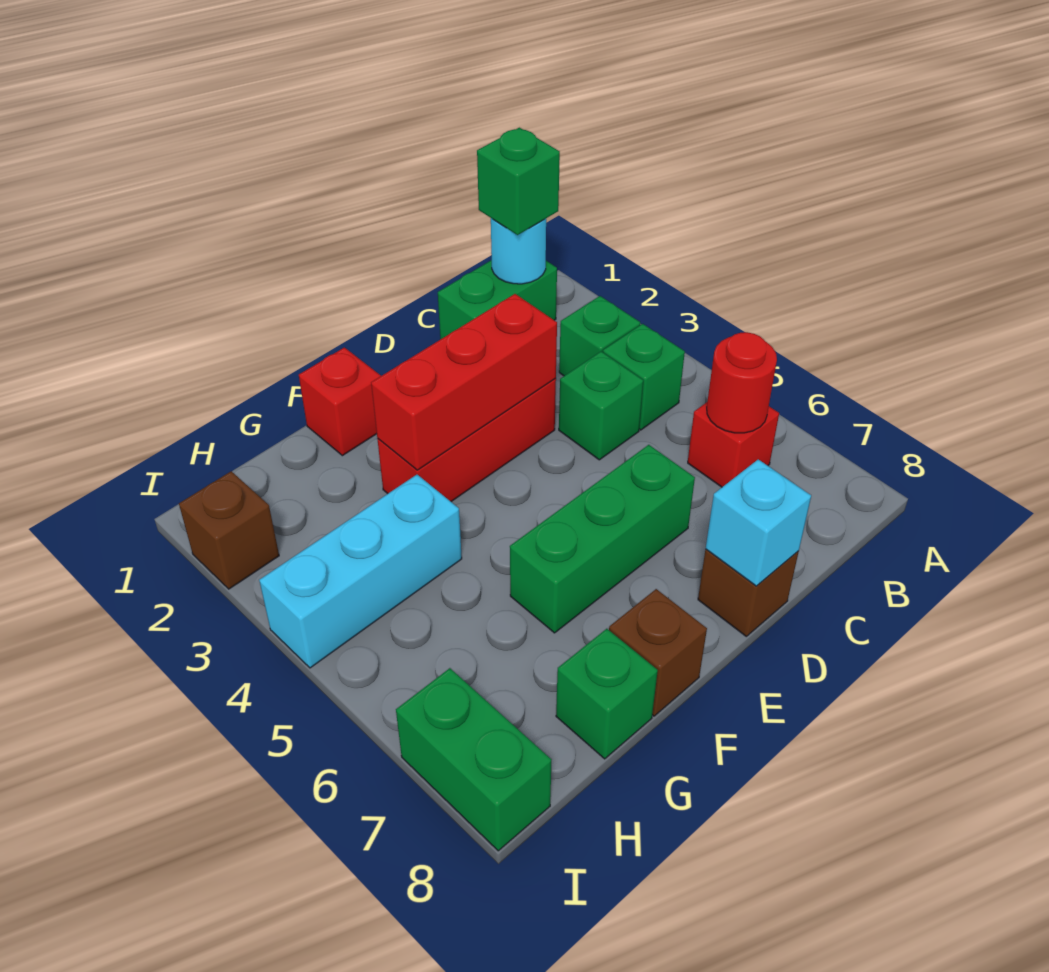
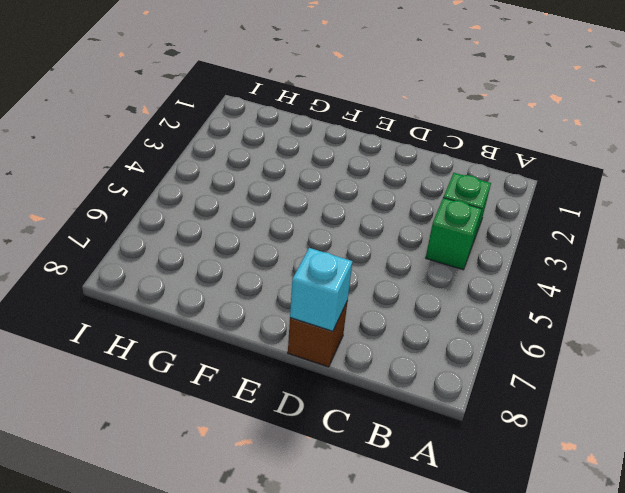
none -> green brick B1:C1 level 1
none -> red brick B6 level 1
none -> green brick C4 level 1

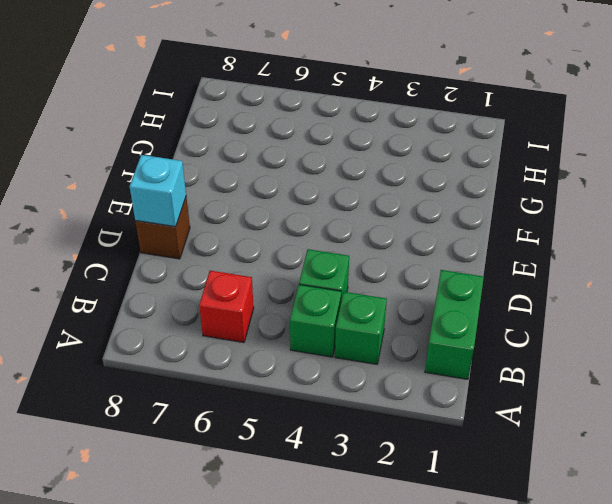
none -> red brick D3:F3 level 1
none -> green brick D6:F6 level 1
none -> red brick F1 level 1

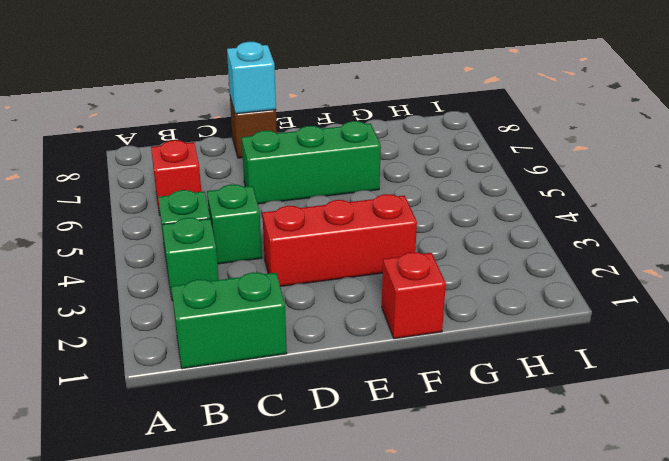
none -> brown brick F8 level 1
none -> cyan brick G4:I4 level 1
none -> green brick G8 level 1

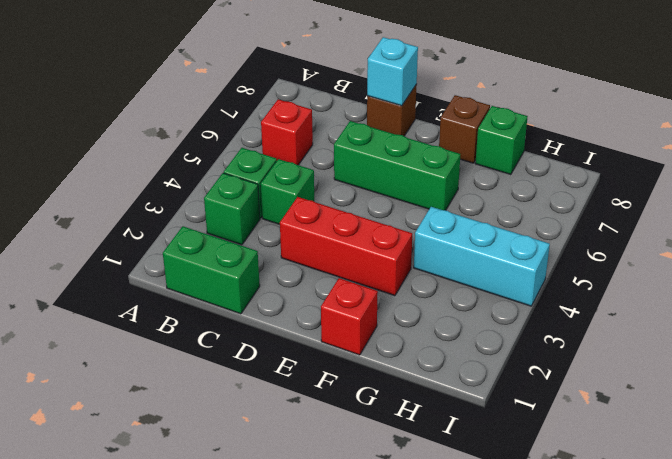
none -> brown brick I2 level 1
none -> green brick I7:I8 level 1
none -> cyan round brick B1 level 2

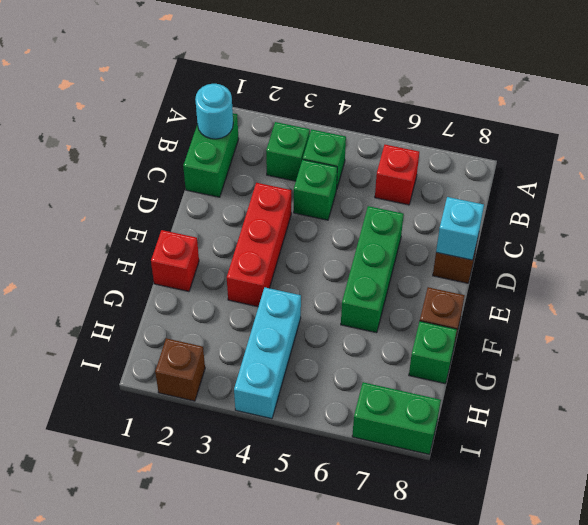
none -> red round brick B6 level 2
none -> red brick D3:F3 level 2
none -> green brick B1 level 3

